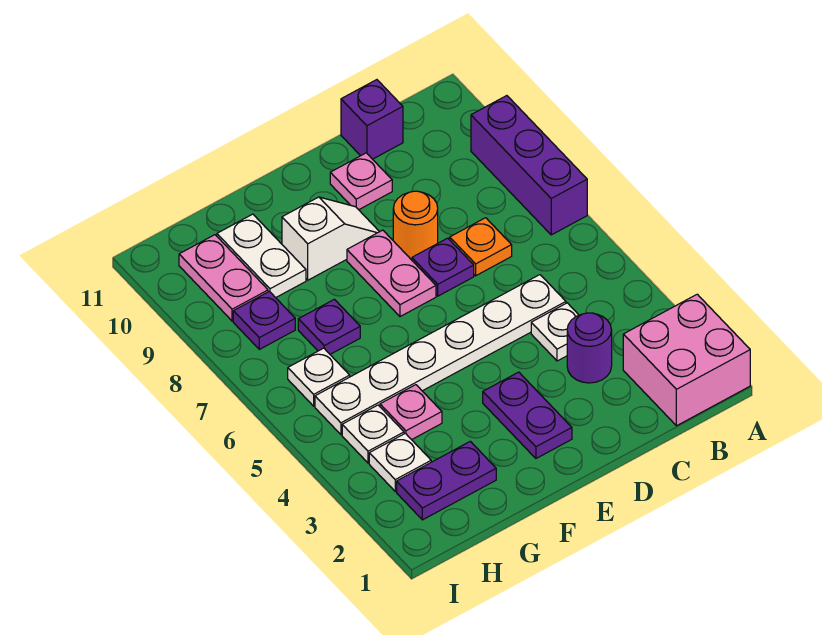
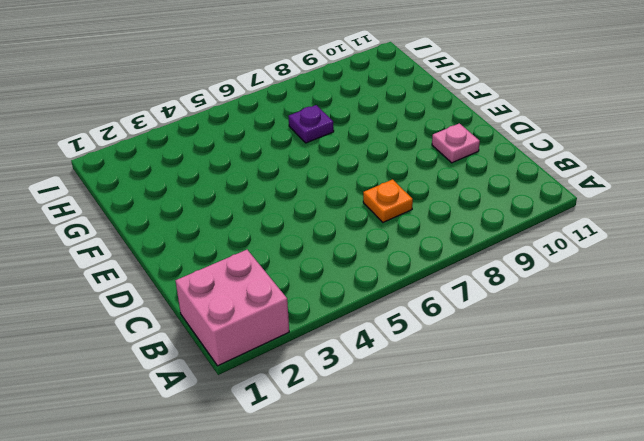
none -> purple brick A7:A9 level 1
none -> purple round brick C3 level 1
none -> white plate C4 level 1

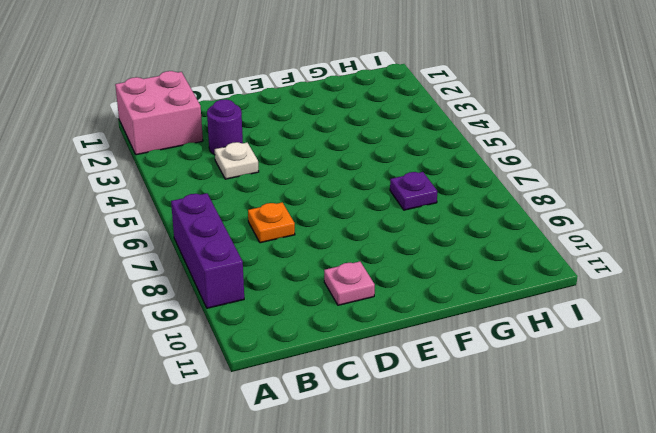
none -> white plate C5:H5 level 1
none -> purple brick C11 level 1
none -> purple plate D7 level 1

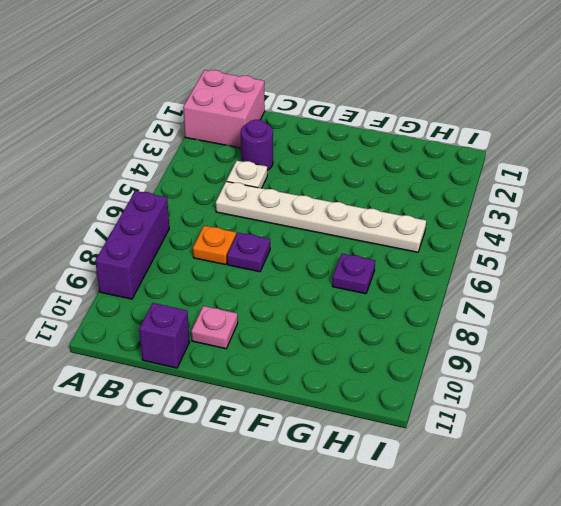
none -> orange round brick D8 level 1
none -> purple plate E2:E3 level 1
none -> pink plate E7:E8 level 1

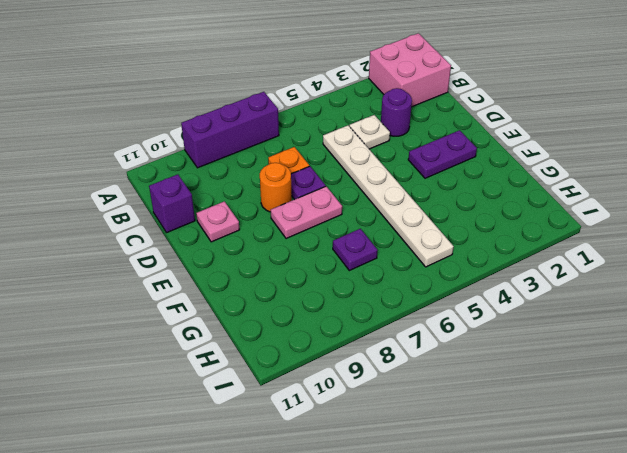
none -> white slope E9:F9 level 1 top F
none -> purple plate G2:H2 level 1
none -> pink plate G4 level 1

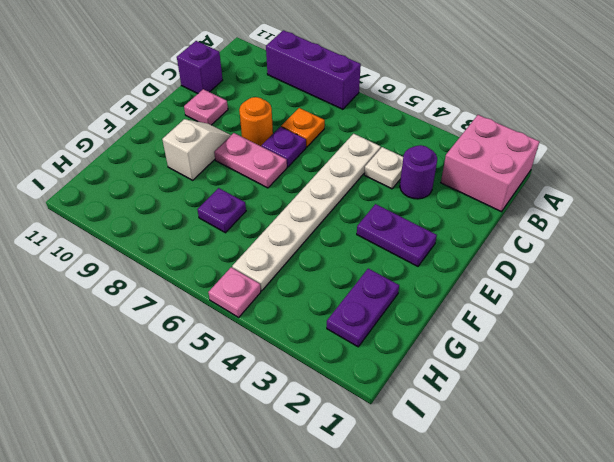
pink plate I5 level 1 -> pink plate G4 level 1
none -> white plate G9:G10 level 1
none -> white plate H3 level 1
none -> white plate H4 level 1

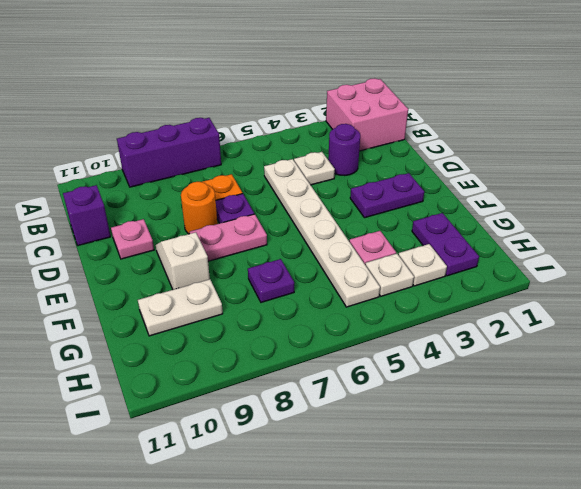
none -> white plate H6 level 1
none -> purple plate H8 level 1
none -> pink plate H9:H10 level 1

